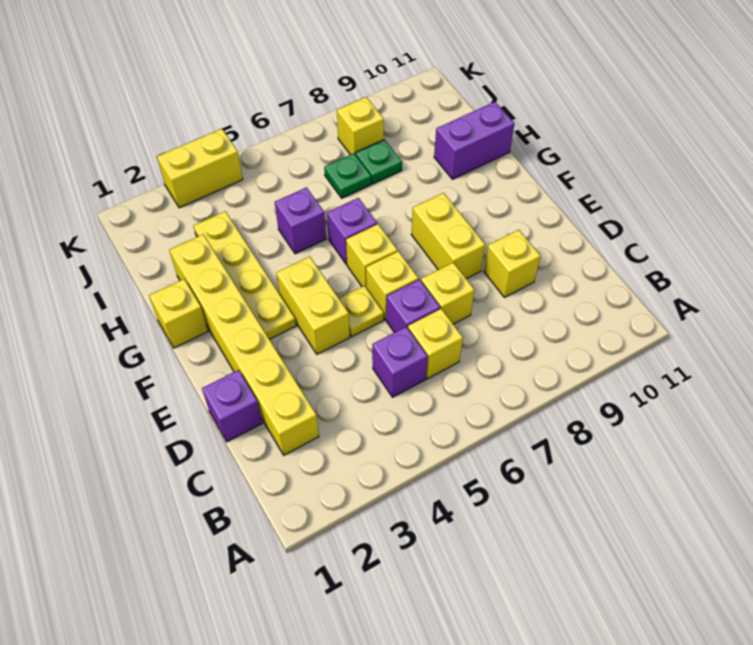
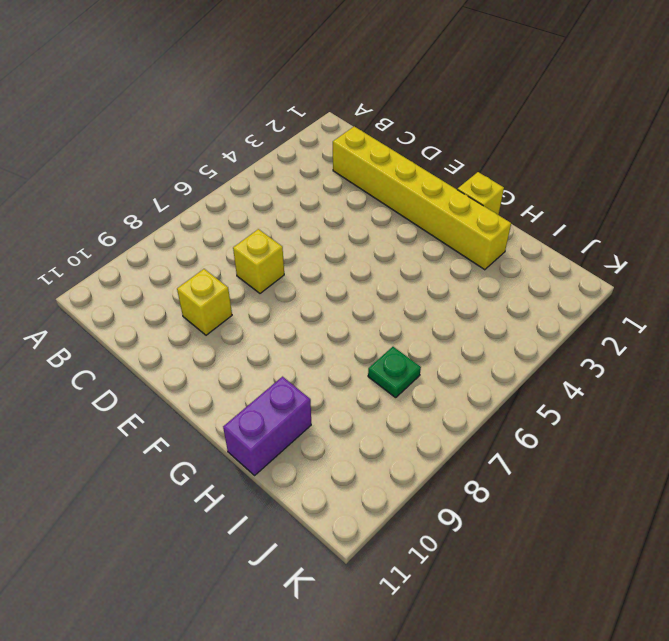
none -> purple brick C5 level 1
none -> yellow brick C6 level 1
none -> purple brick D1 level 1

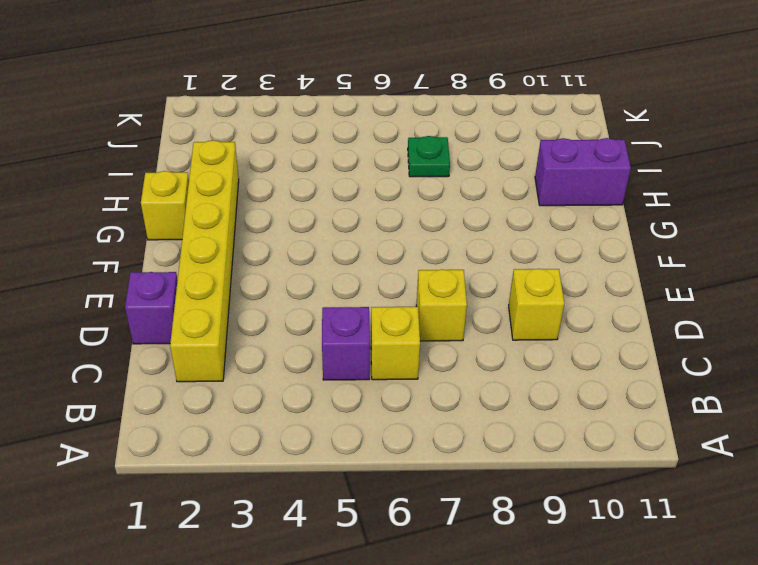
none -> purple brick D6 level 1
none -> yellow brick E4:F4 level 1
none -> yellow plate E5 level 1

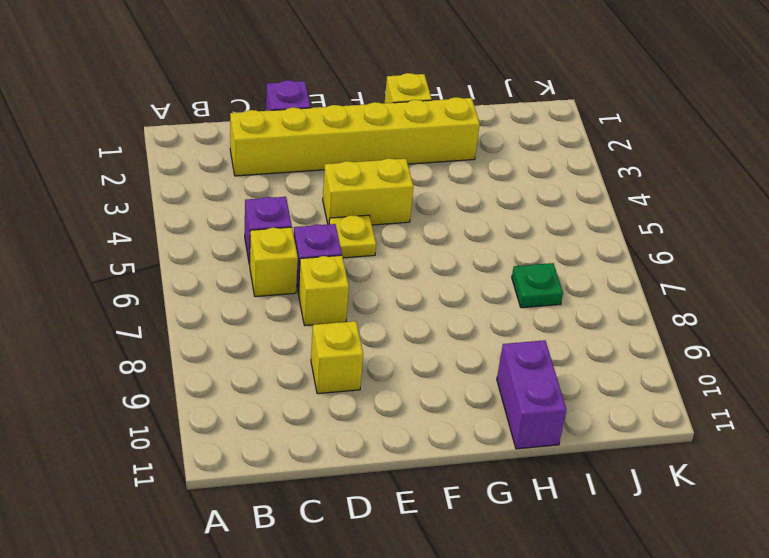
none -> yellow brick E6 level 1
none -> yellow brick E8:F8 level 1
none -> yellow plate F3:I3 level 1

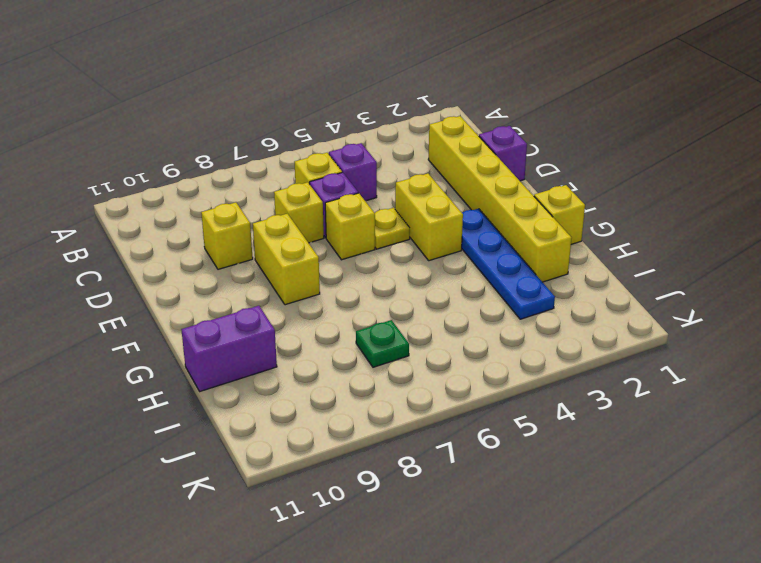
blue plate F3:I3 level 1 -> yellow plate F3:I3 level 1
none -> yellow brick F6 level 1
none -> purple brick G6 level 1
none -> purple brick H5 level 1

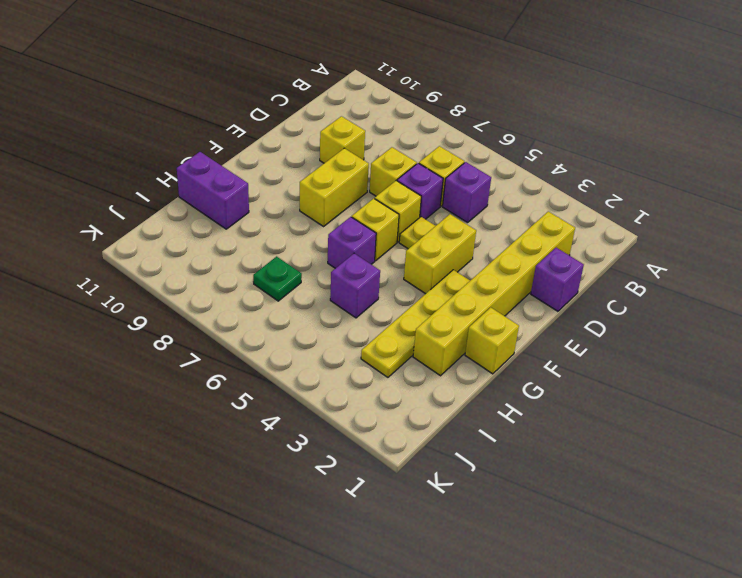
none -> green plate I8 level 1
none -> yellow brick J8 level 1
none -> yellow brick K3:K4 level 1

